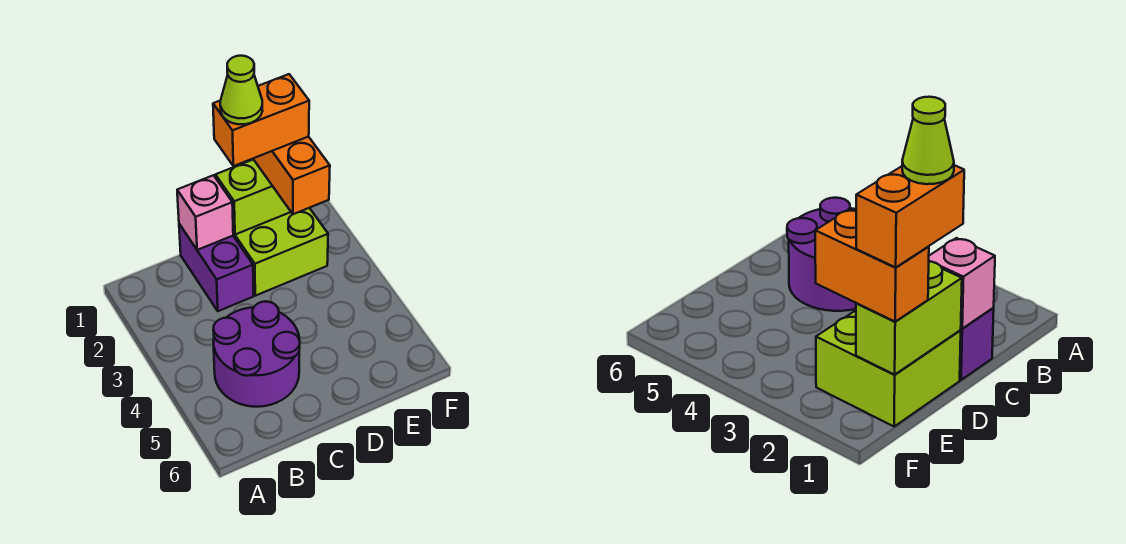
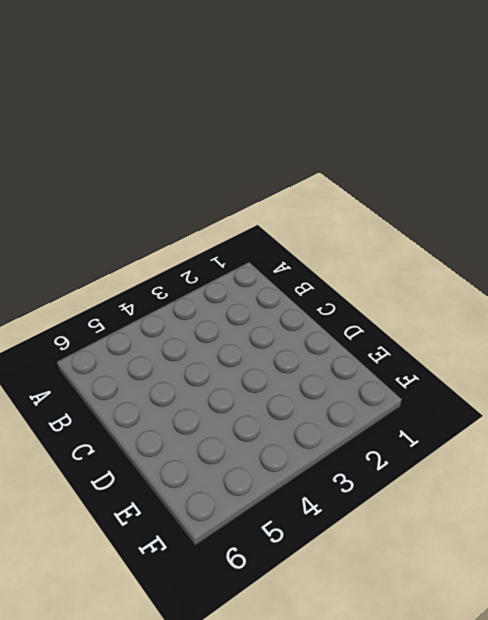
none -> purple round brick B4:C5 level 1
none -> purple brick C1:C2 level 1

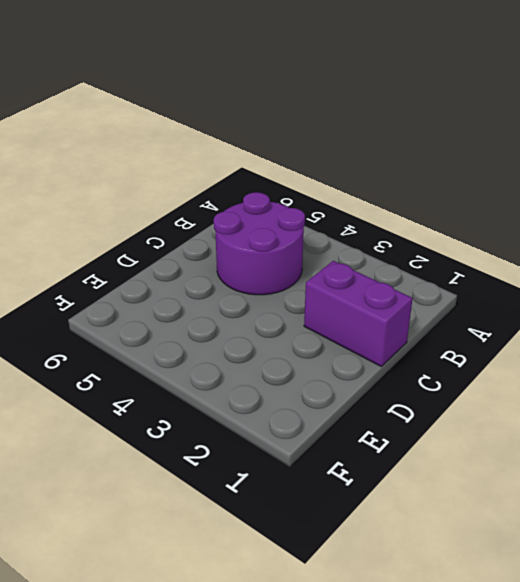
none -> lime brick D1:E2 level 1
none -> pink brick C1 level 2

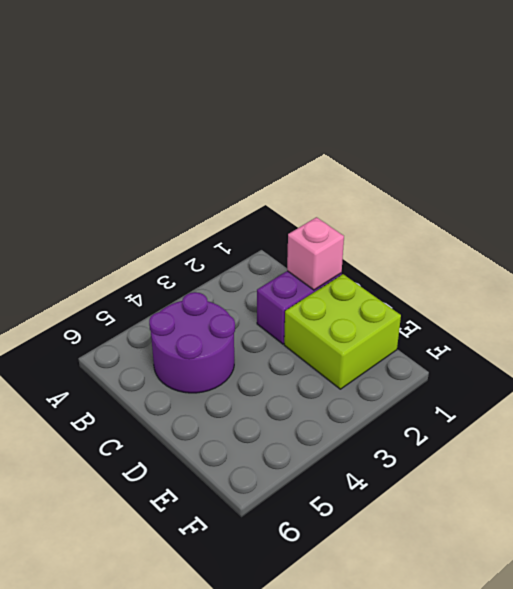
none -> lime brick D1:E1 level 2
none -> orange brick E1:E2 level 3

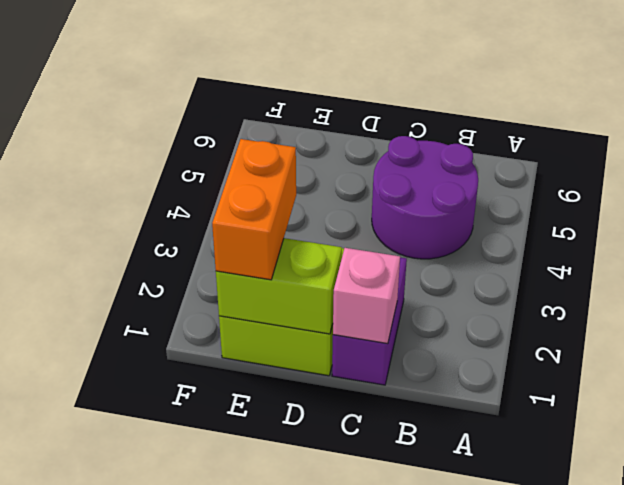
none -> orange brick D1:E1 level 4
none -> lime cone D1 level 5

